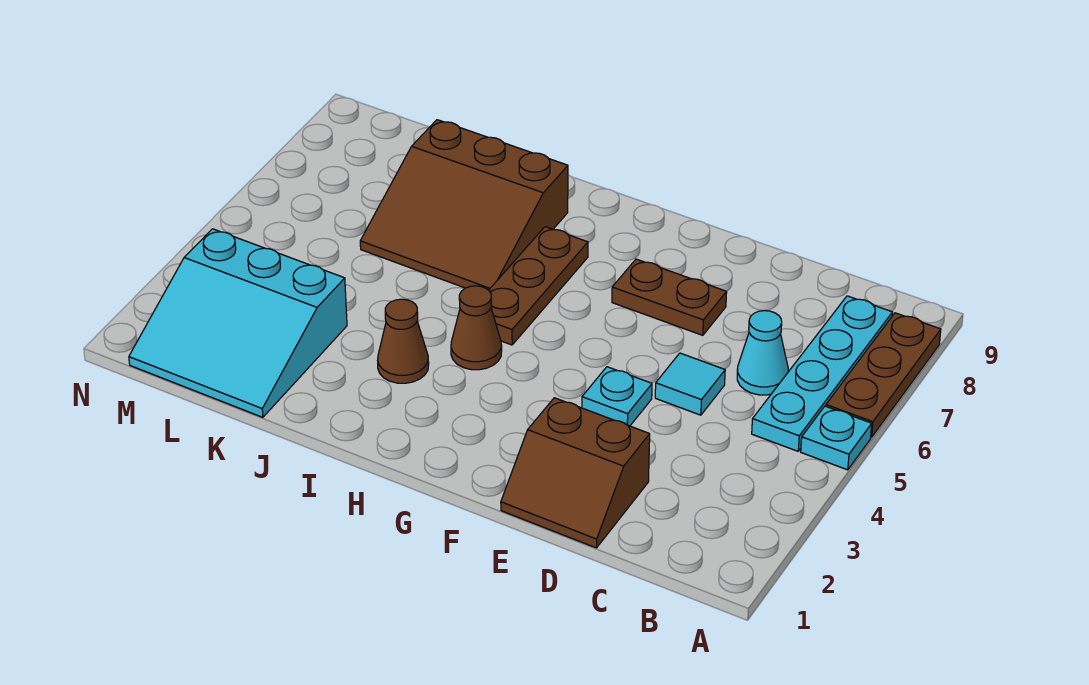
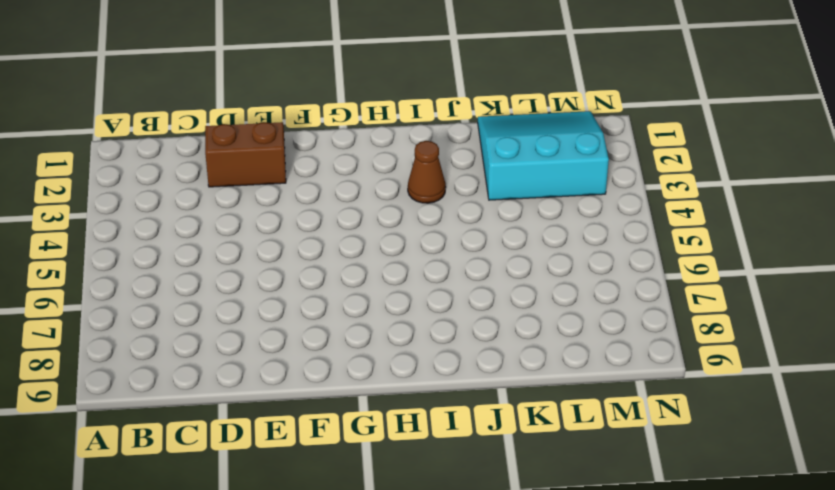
none -> cyan plate A5 level 1
none -> brown plate A6:A8 level 1
none -> cyan plate B5:B8 level 1

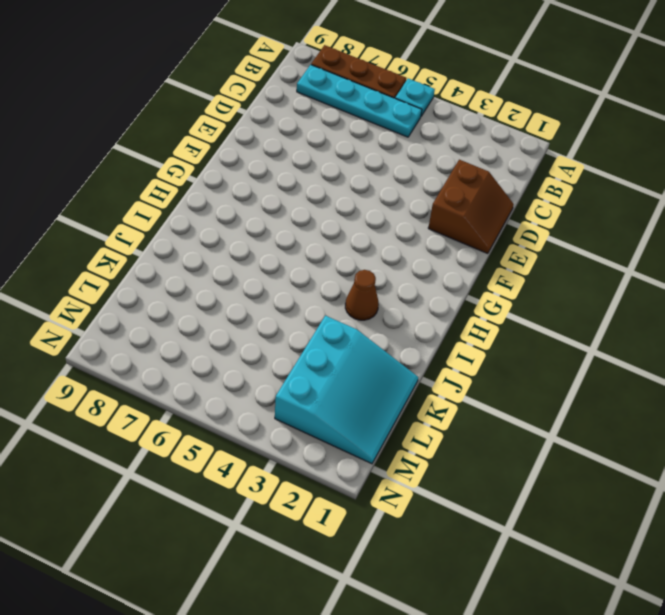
none -> cyan cone C6 level 1
none -> cyan tile D5 level 1
none -> cyan plate E4 level 1

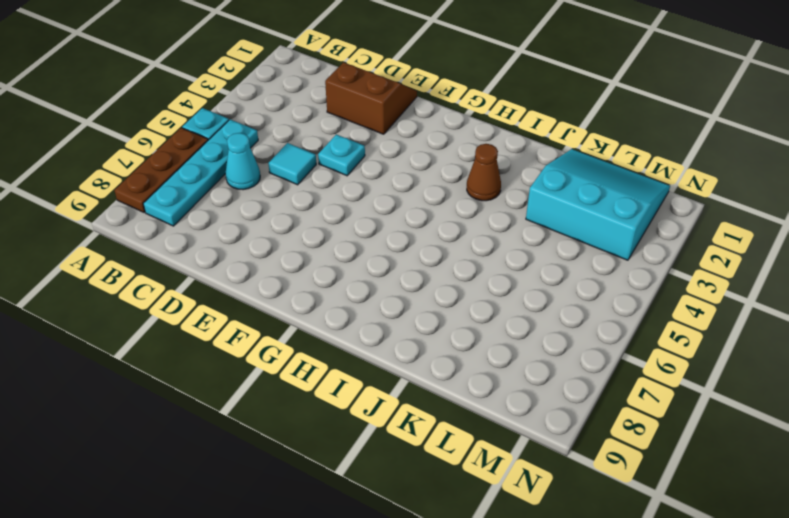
none -> brown plate E7:F7 level 1
none -> brown cone H4 level 1
none -> brown plate H5:H7 level 1

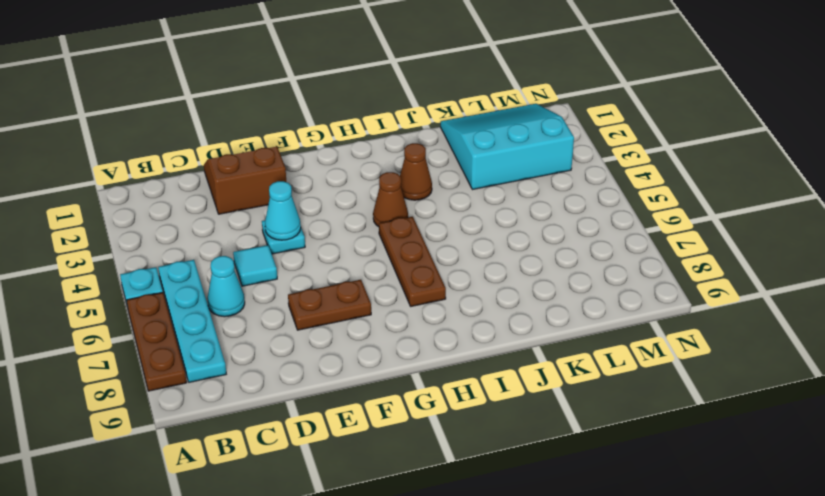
cyan cone E4 level 2 -> none
none -> brown slope I6:K8 level 1 top 8

